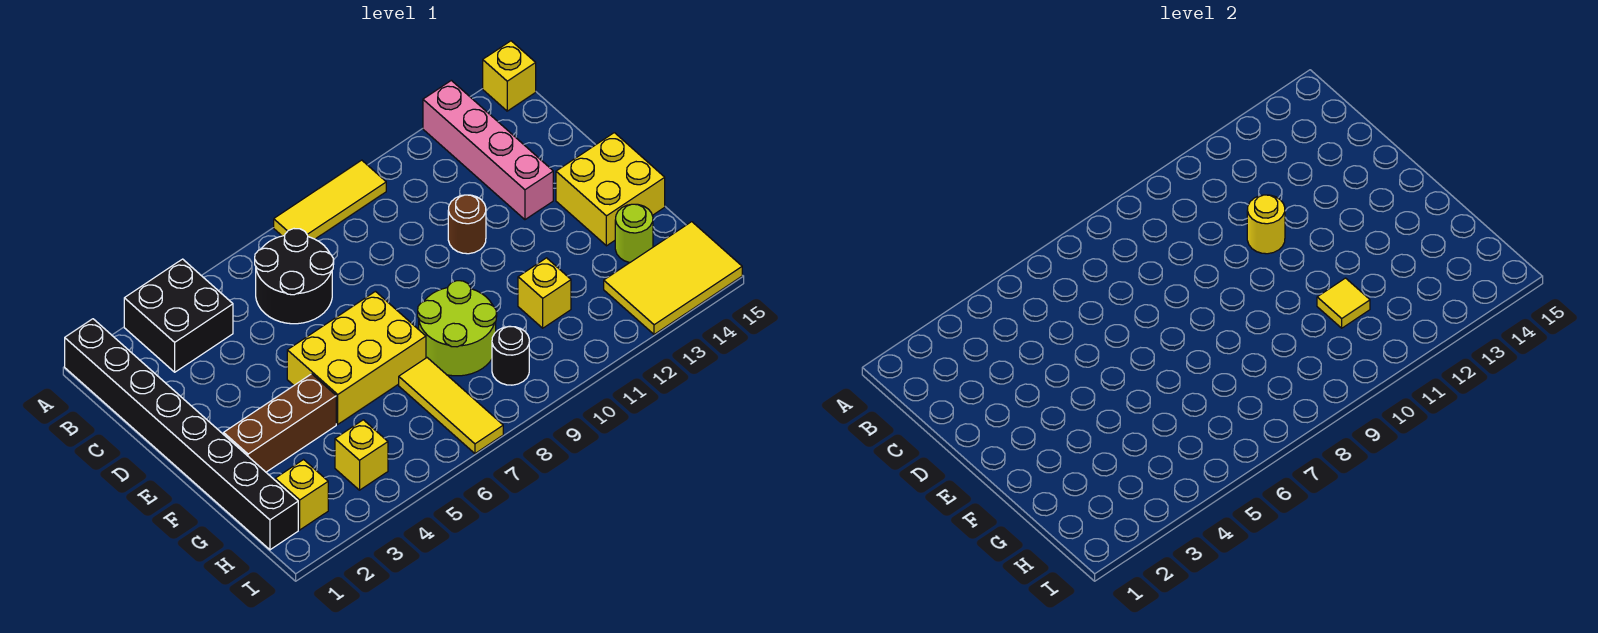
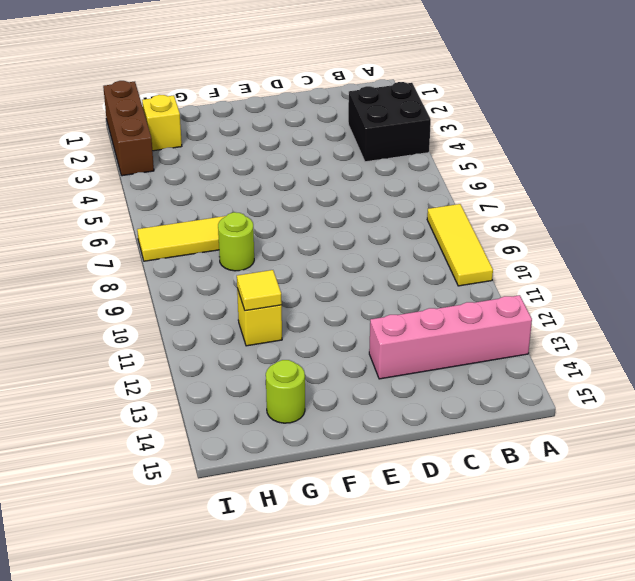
lime round brick G8 level 1 -> lime round brick F8:G9 level 1
brown brick I1:I3 level 1 -> brown brick F2:F4 level 1
none -> black brick A1:H1 level 1
none -> yellow brick A15 level 1
none -> black round brick B6:C7 level 1

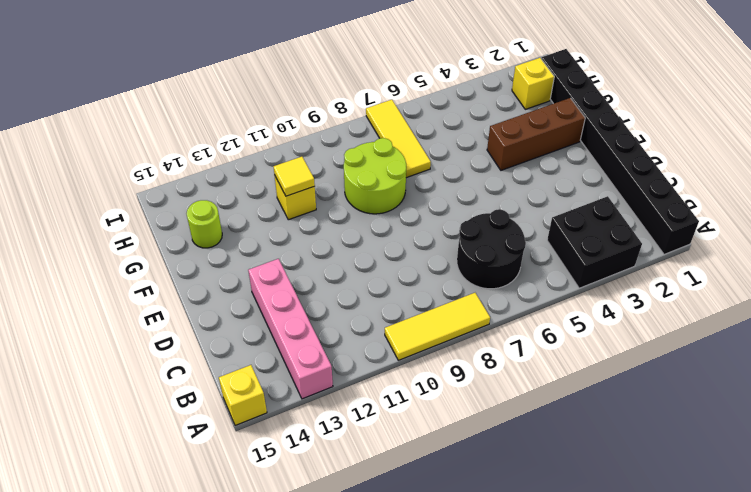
none -> brown round brick D11 level 1
none -> yellow brick E5:F7 level 1
none -> yellow brick E14:F15 level 1

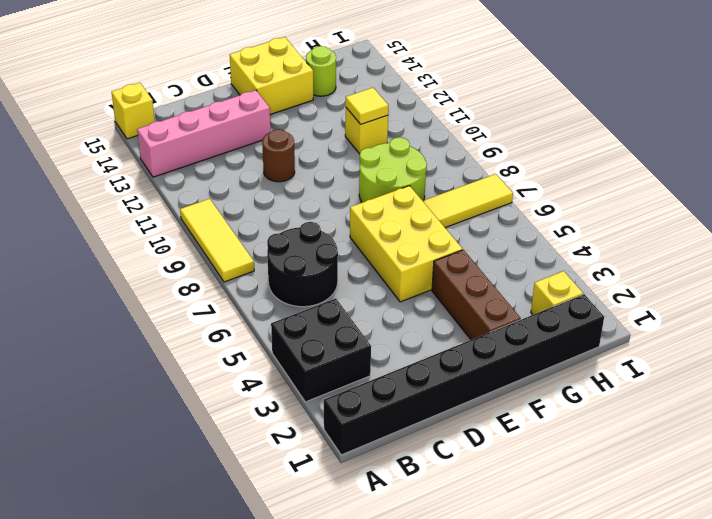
none -> yellow brick H4 level 1
none -> black round brick H9 level 1
none -> yellow tile H13:I15 level 1

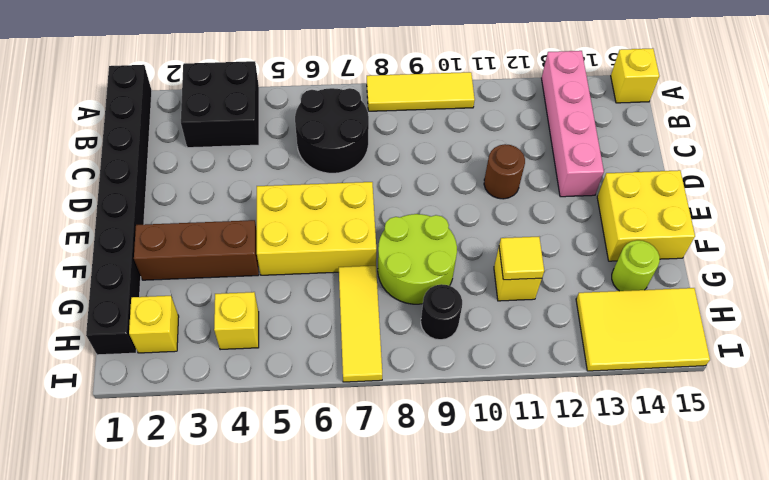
none -> yellow round brick D11 level 2

